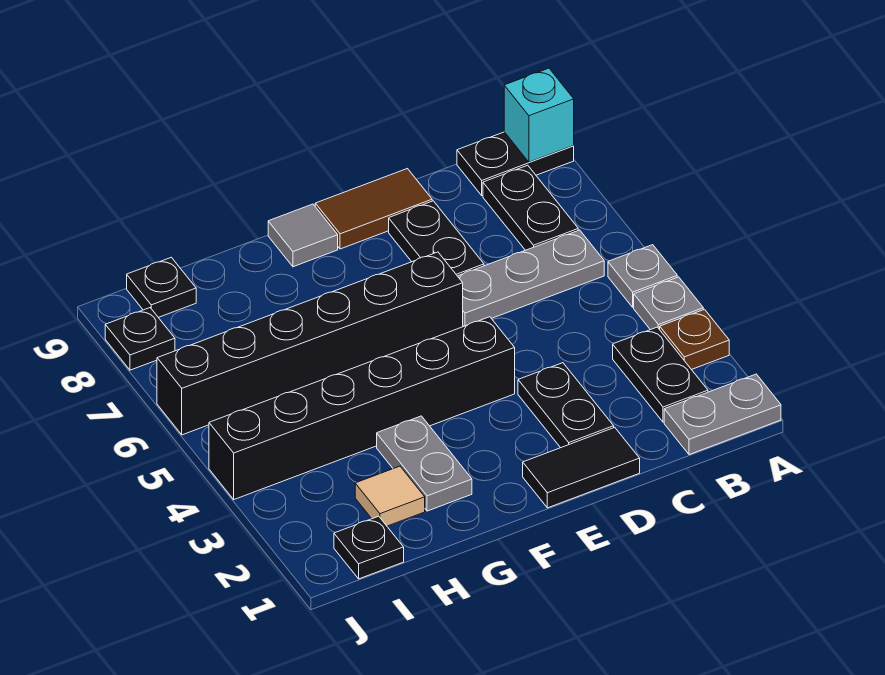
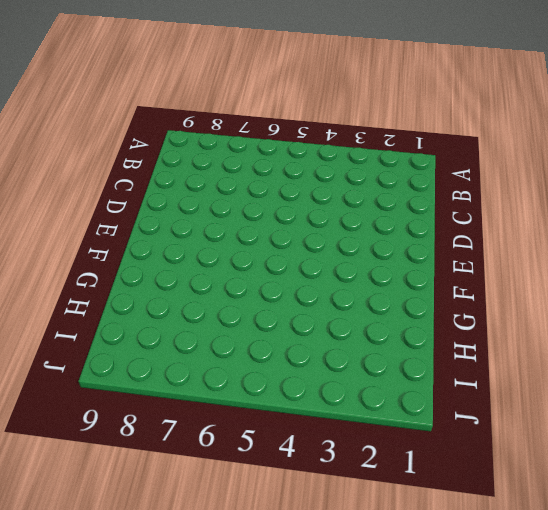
none -> grey plate A1:B1 level 1
none -> brown plate A3 level 1
none -> grey plate A4 level 1

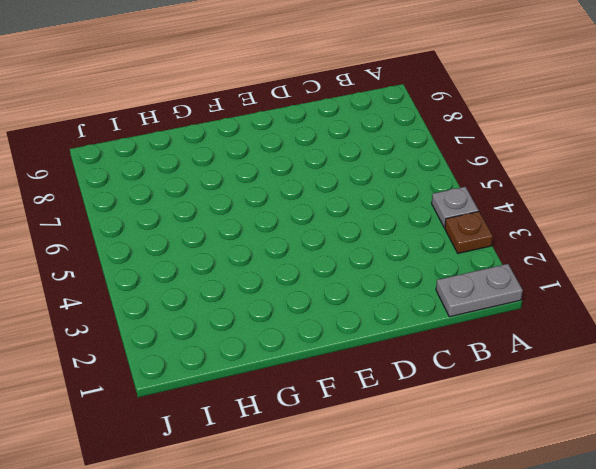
none -> grey plate A5 level 1
none -> black plate A9:B9 level 1
none -> black plate B2:B3 level 1

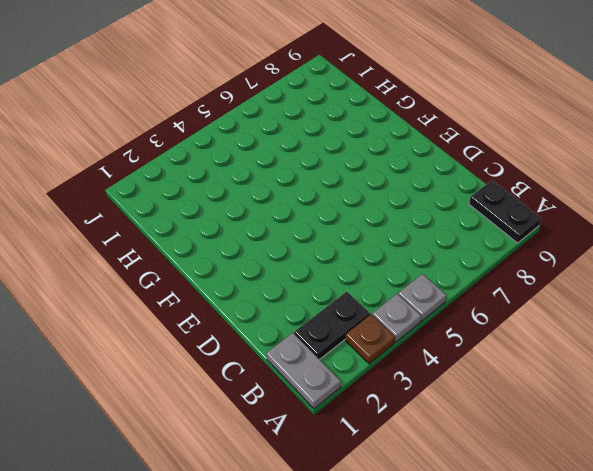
none -> grey plate B6:D6 level 1
none -> black plate B7:B8 level 1
none -> black tile D1:E1 level 1

